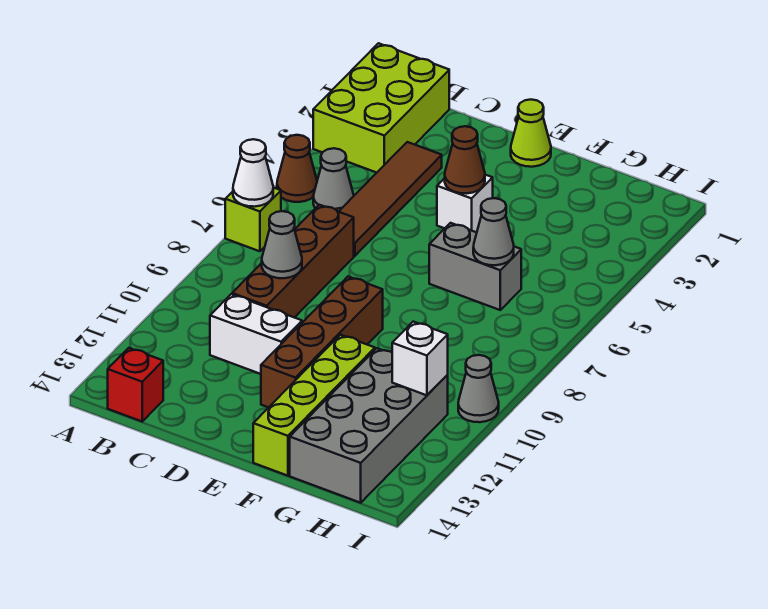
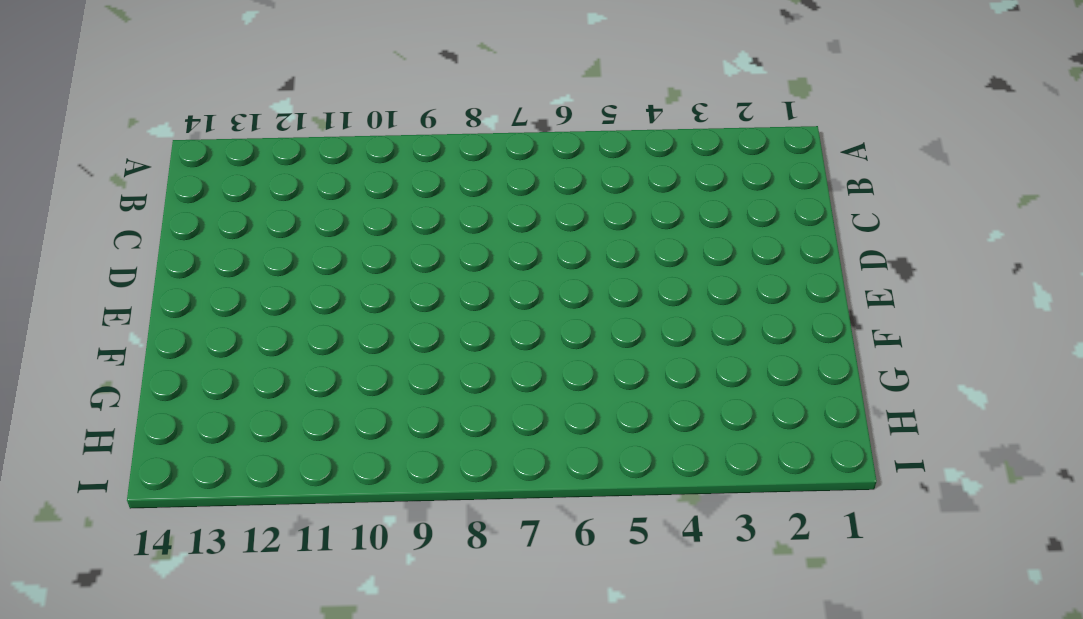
none -> lime brick A1:B3 level 1
none -> brown cone A5 level 1
none -> lime brick A7 level 1

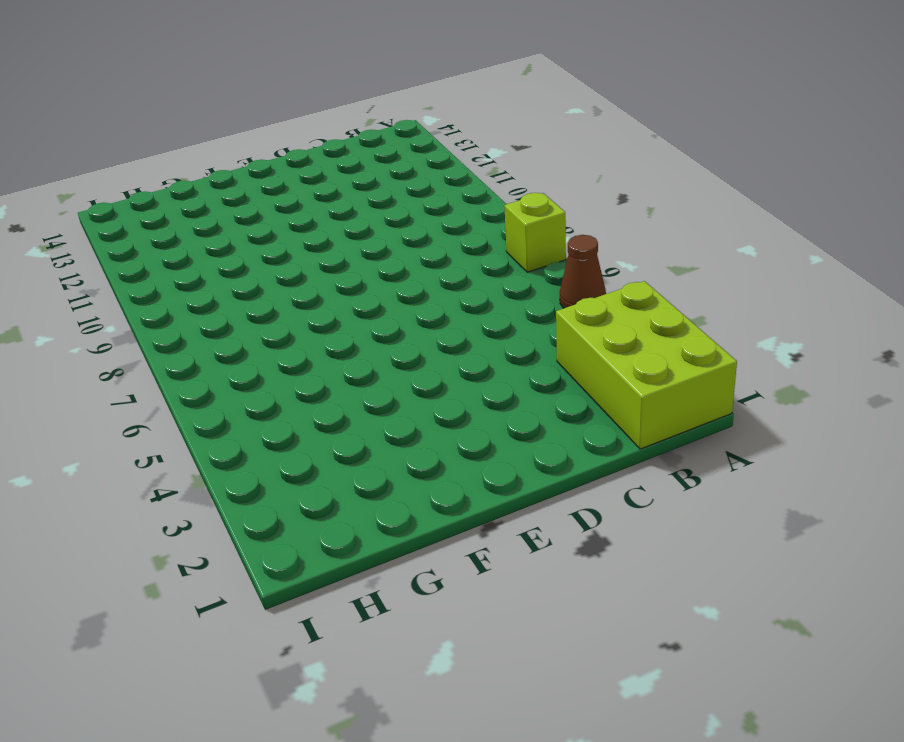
none -> grey cone B5 level 1
none -> red brick B14 level 1
none -> brown tile C3:C6 level 1

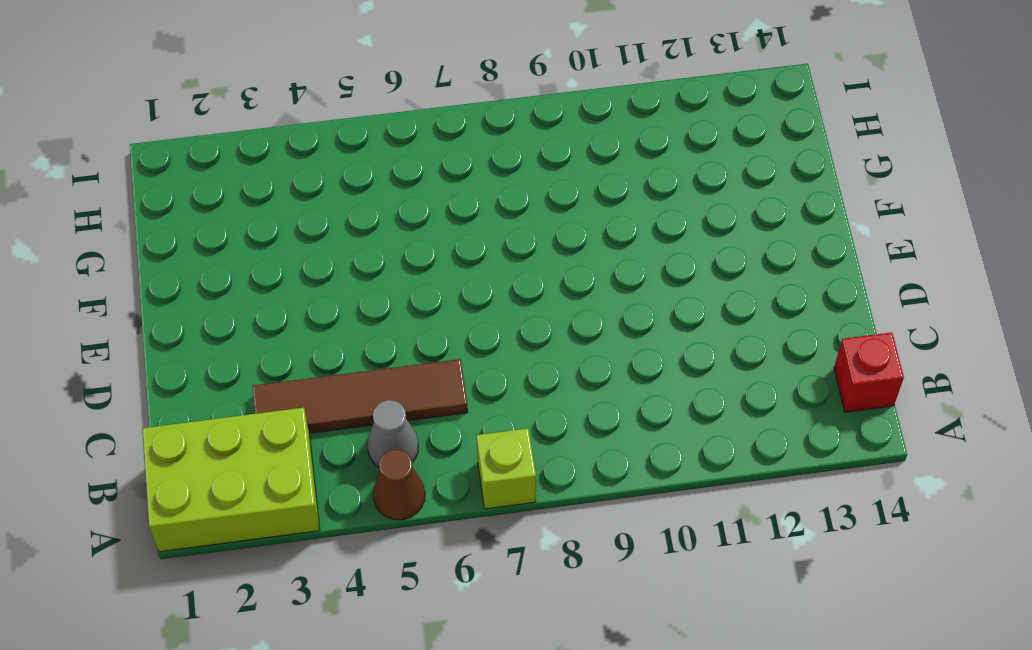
none -> brown brick C7:C10 level 1
none -> white brick C11:D11 level 1
none -> lime cone E1 level 1

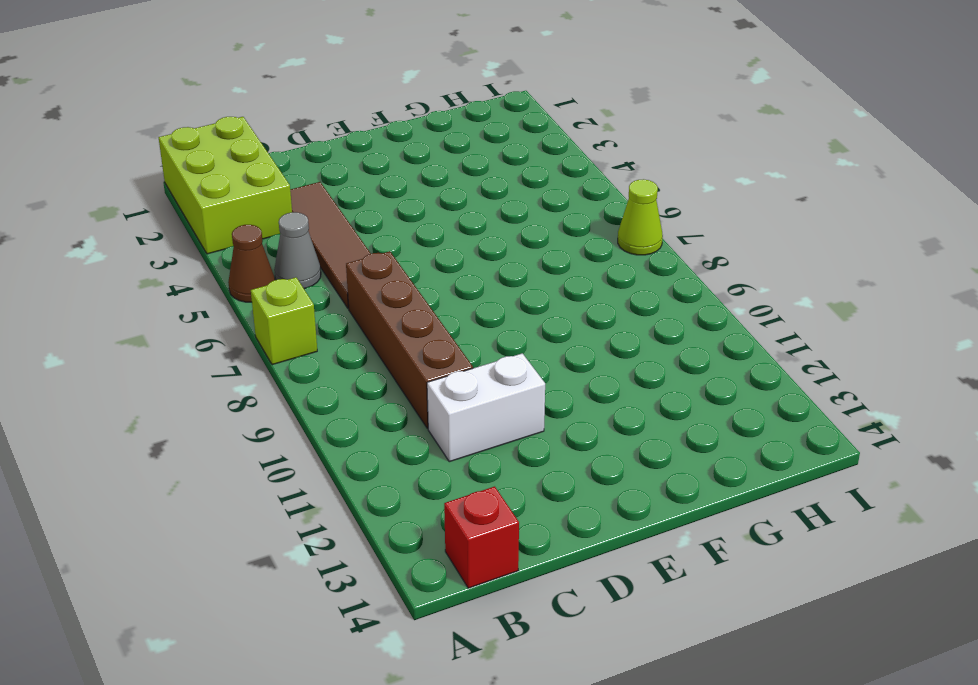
lime cone I7 level 1 -> lime cone E1 level 1
none -> white brick E4 level 1
none -> brown brick E9:E12 level 1
none -> grey brick F6:G6 level 1

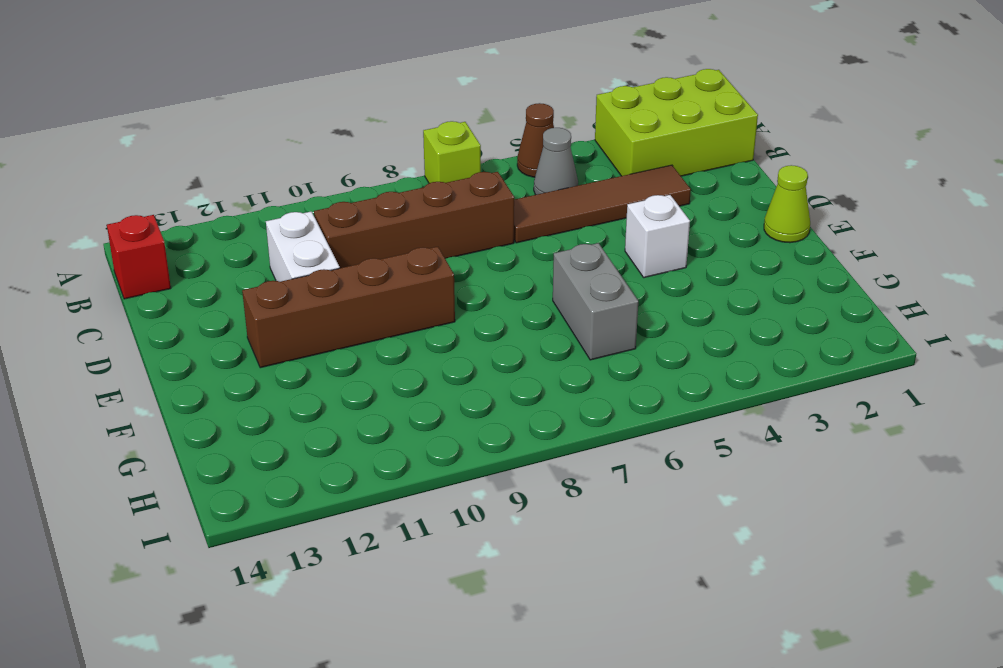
none -> lime brick F11:F14 level 1
none -> grey brick G11:H14 level 1
none -> grey cone I10 level 1

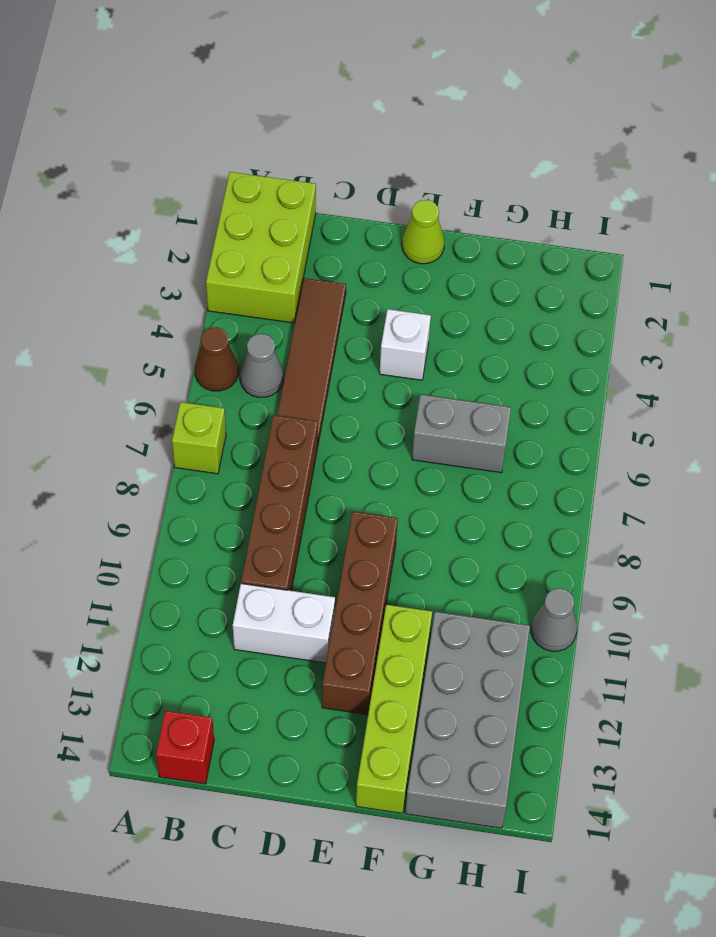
none -> white cone A7 level 2
none -> grey cone C9 level 2
none -> brown cone E4 level 2

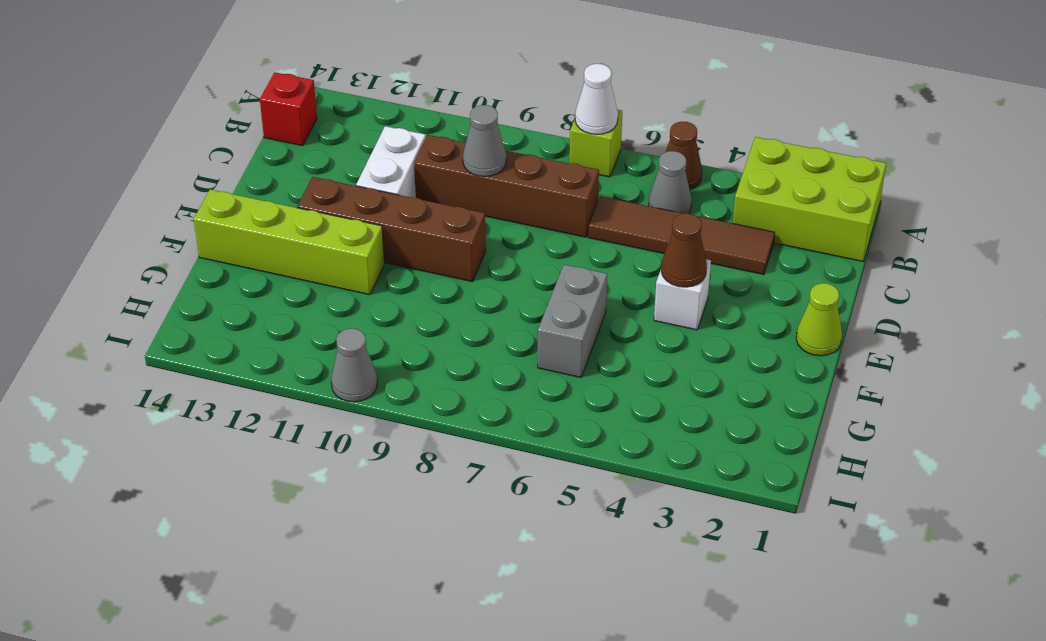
none -> grey brick G11:H14 level 1
none -> grey cone G6 level 2
none -> white brick H11 level 2

